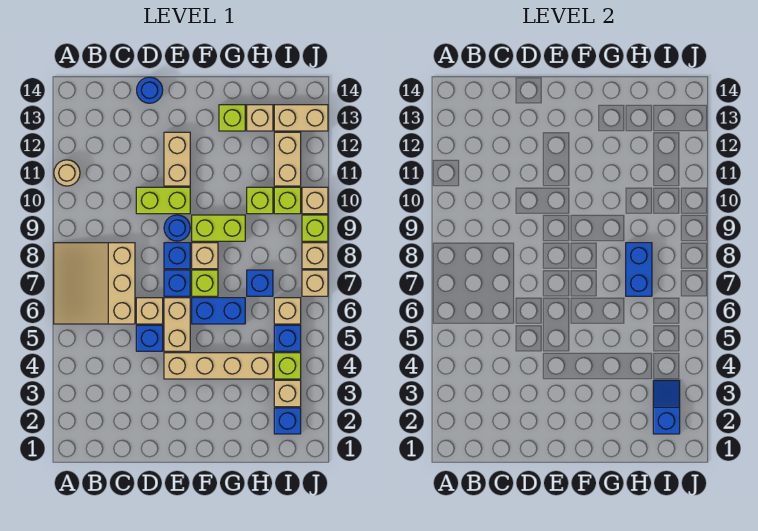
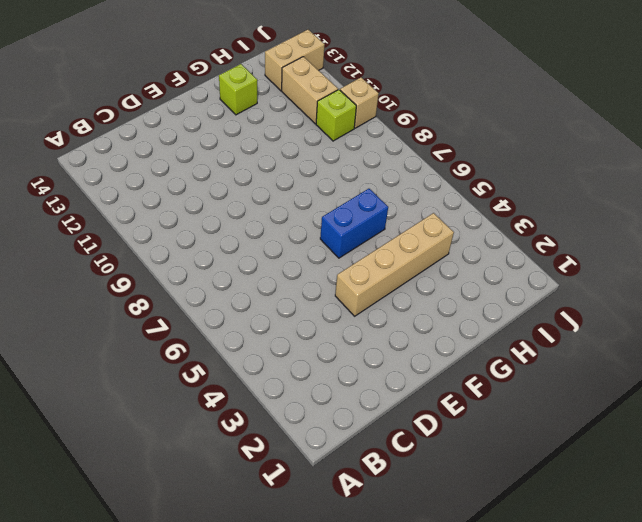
none -> tan slope A6:C8 level 1 top C
none -> tan round brick A11 level 1
none -> blue brick D5 level 1
none -> tan brick D6 level 1

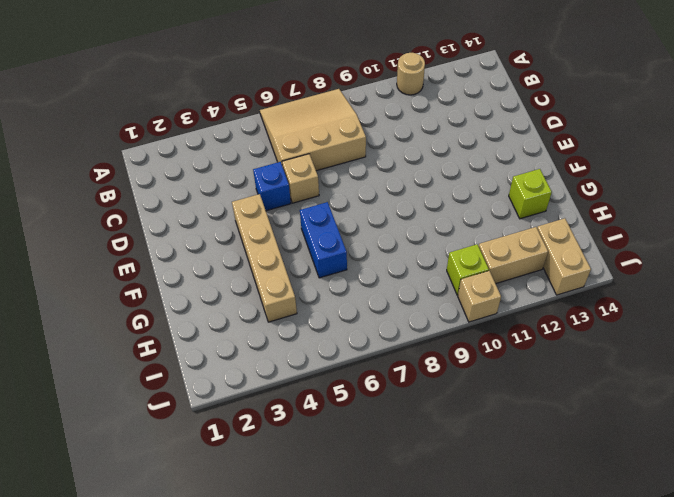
none -> lime brick D10:E10 level 1
none -> blue round brick D14 level 1
none -> tan brick E5:E6 level 1
none -> blue brick E7 level 1

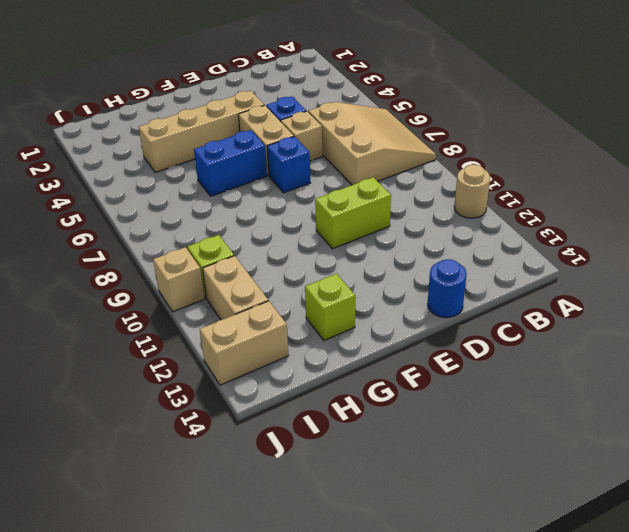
none -> blue brick E8 level 1
none -> blue round brick E9 level 1
none -> tan brick E11:E12 level 1
none -> lime brick F7 level 1

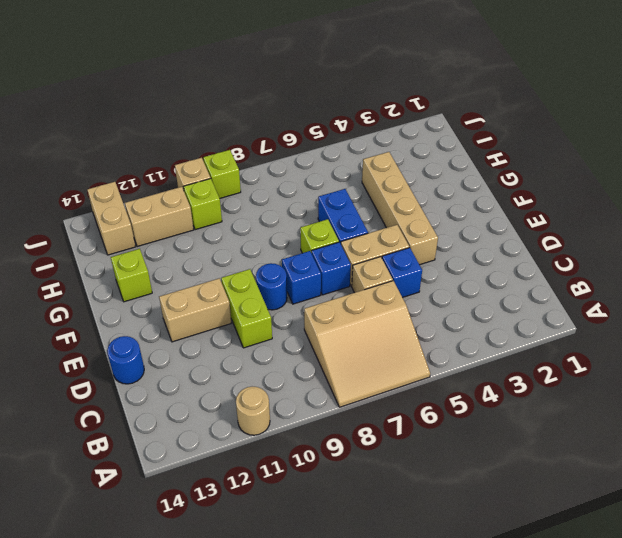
none -> tan brick F8 level 1
none -> lime brick F9:G9 level 1
none -> blue brick H7 level 1
none -> lime brick H10 level 1

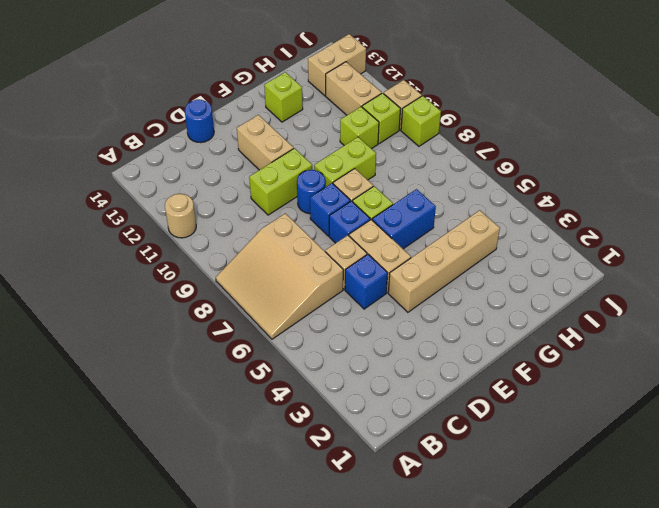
none -> blue brick H7 level 1
none -> tan brick H13 level 1
none -> blue brick I2 level 1
none -> tan brick I3 level 1

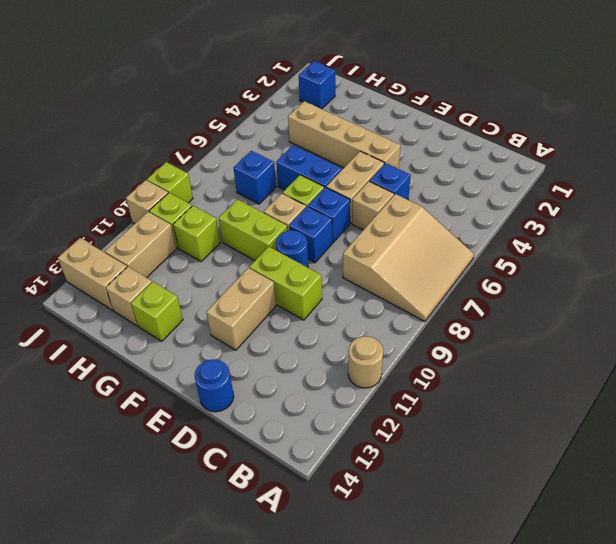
none -> tan brick I3 level 1
none -> lime brick I4 level 1
none -> blue brick I5 level 1
none -> tan brick I6 level 1

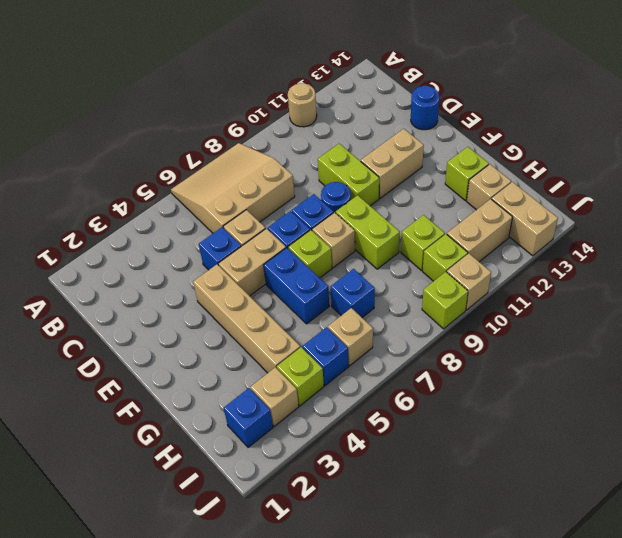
none -> tan brick J7 level 1
none -> tan brick J8 level 1
none -> blue brick H7:H8 level 2
none -> blue slope I2:I3 level 2 top 2

